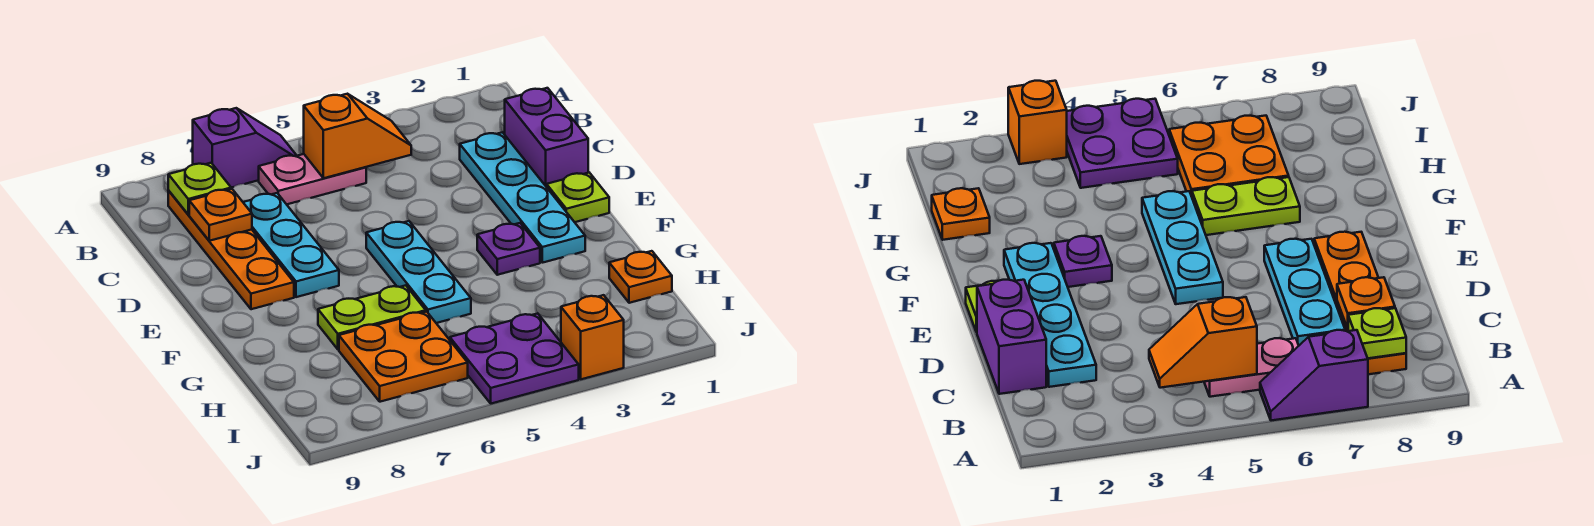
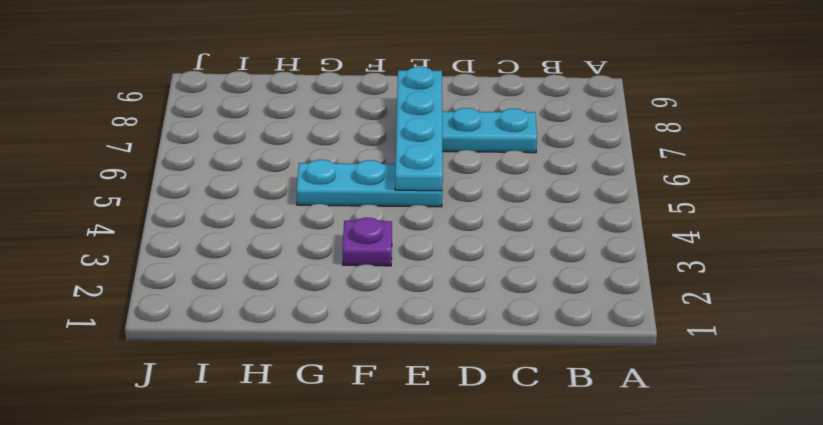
cyan plate E5:E8 level 2 -> cyan plate C2:F2 level 1
none -> purple slope A6:A7 level 1 top 7
none -> pink plate B5:B6 level 1
none -> orange plate B8:E8 level 1

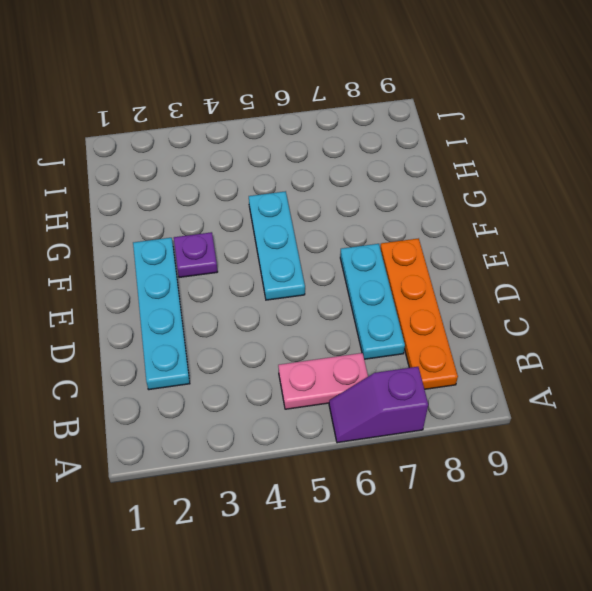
none -> purple brick C1:D1 level 1
none -> lime plate E1 level 1
none -> lime plate G6:G7 level 1

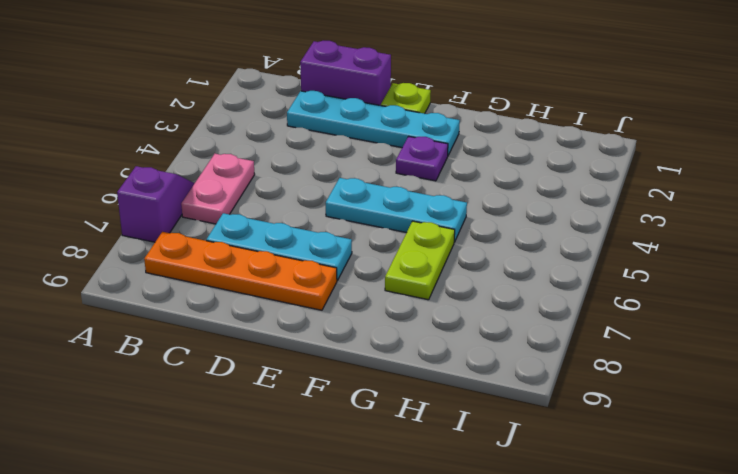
none -> orange plate H1 level 1
none -> orange plate H6:I7 level 1
none -> purple plate I4:J5 level 1

